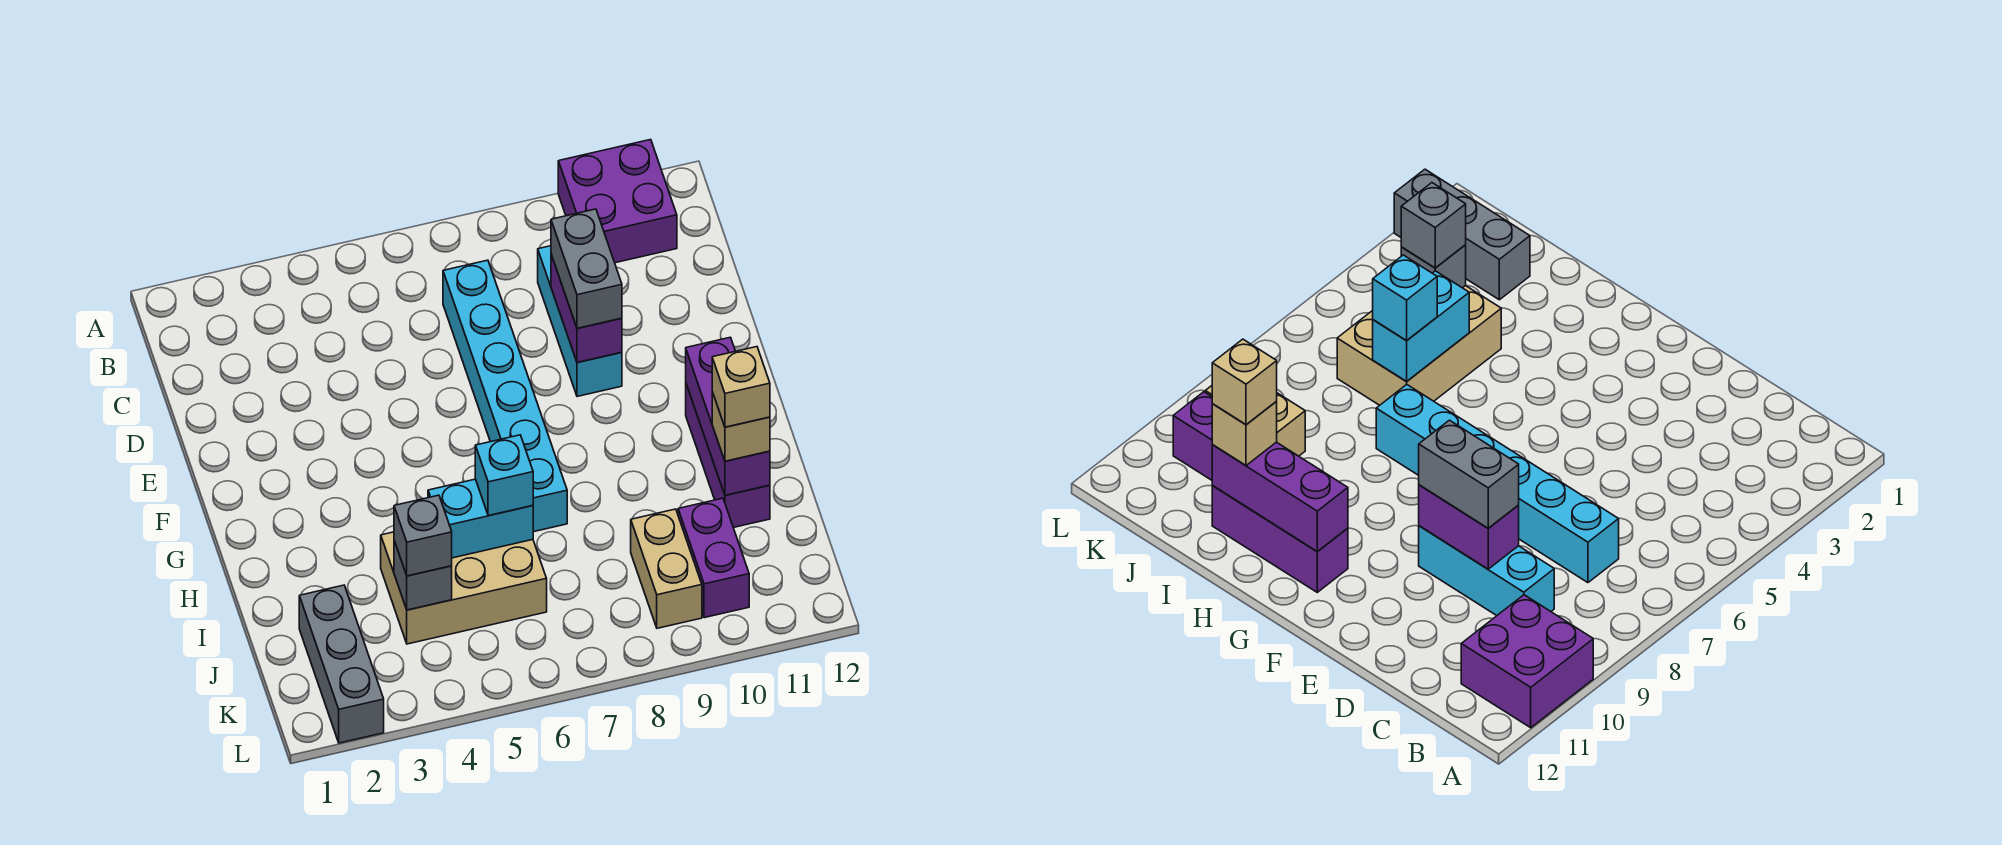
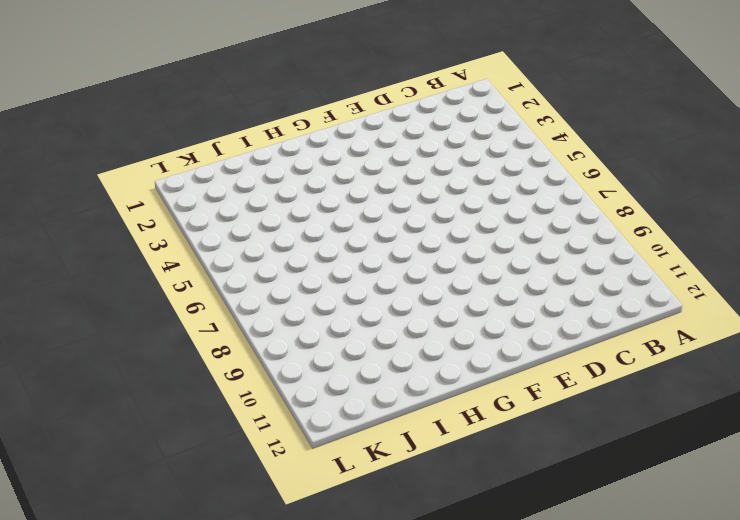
none -> purple brick A10:B11 level 1
none -> cyan brick C7:H7 level 1
none -> cyan brick C9:E9 level 1

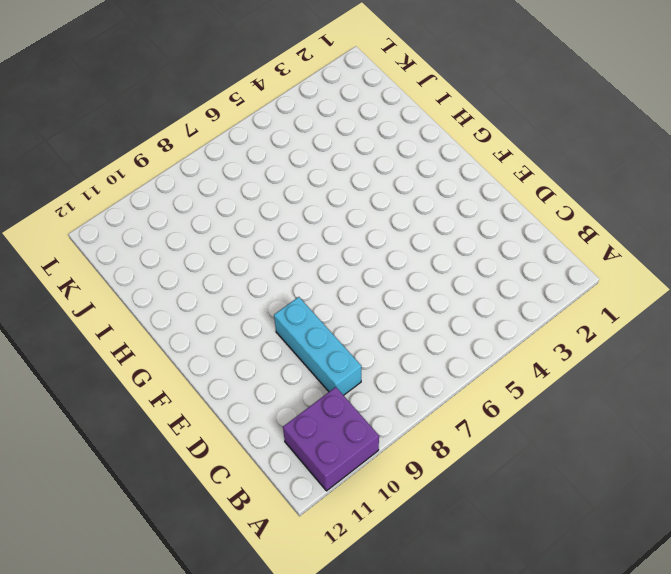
none -> cyan brick C7:H7 level 1
none -> purple brick G11:I11 level 1
none -> tan brick I4:J6 level 1

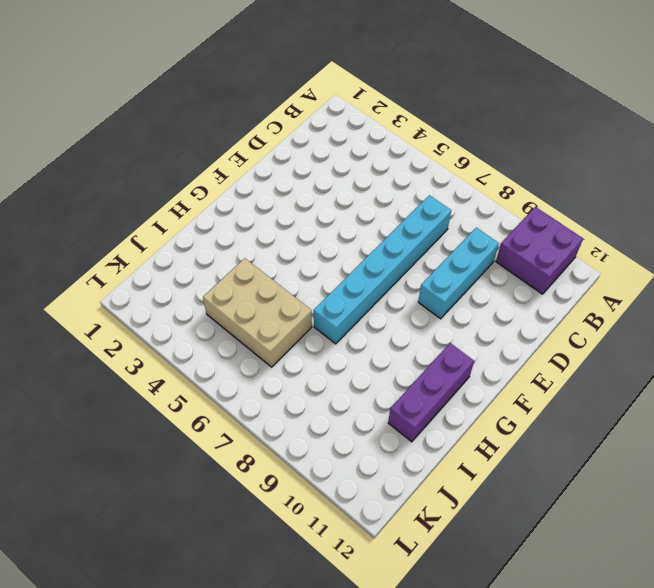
none -> grey brick J2:L2 level 1
none -> tan brick J9:K9 level 1
none -> purple brick J10:K10 level 1

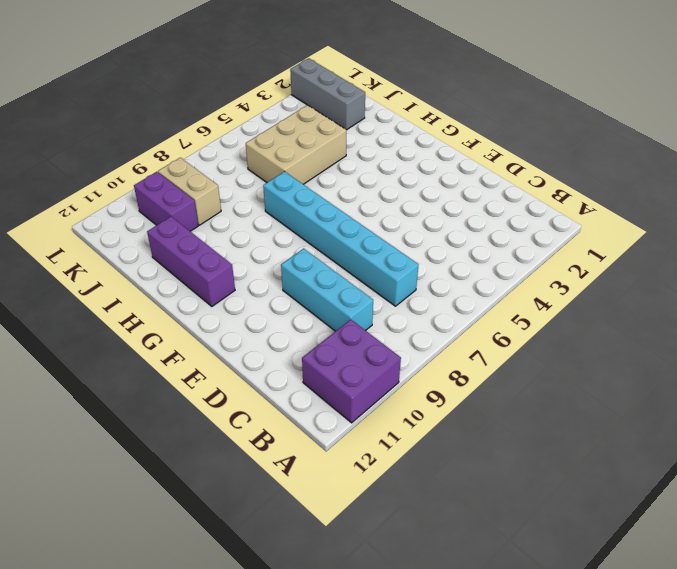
none -> purple brick D9:E9 level 2
none -> purple brick G11:I11 level 2
none -> cyan brick I5:I6 level 2

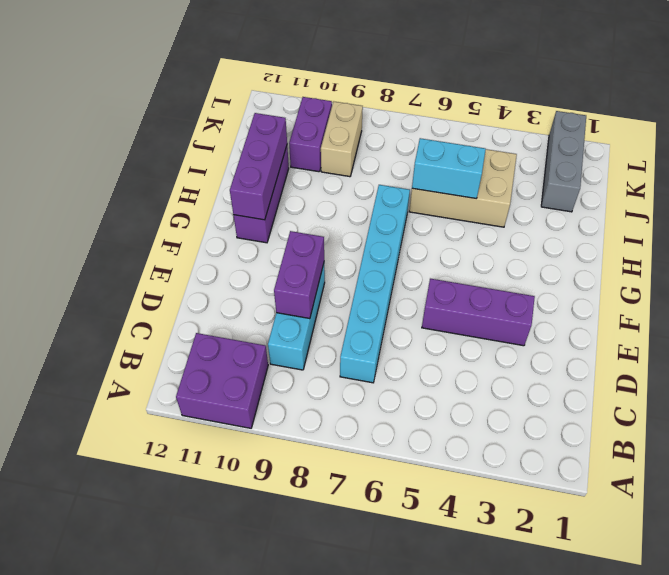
purple brick E3:E5 level 1 -> none
none -> grey brick J4 level 2
none -> grey brick D9:E9 level 3
none -> cyan brick I6 level 3

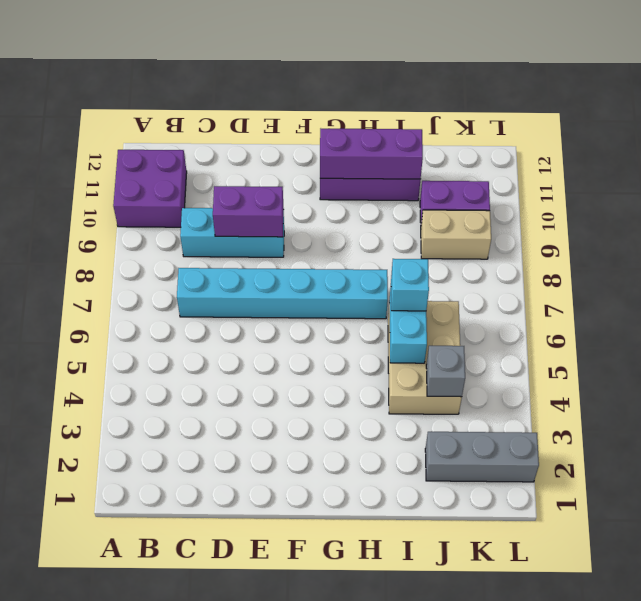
none -> grey brick D9:E9 level 3
none -> tan brick I11 level 3
none -> grey brick J4 level 3

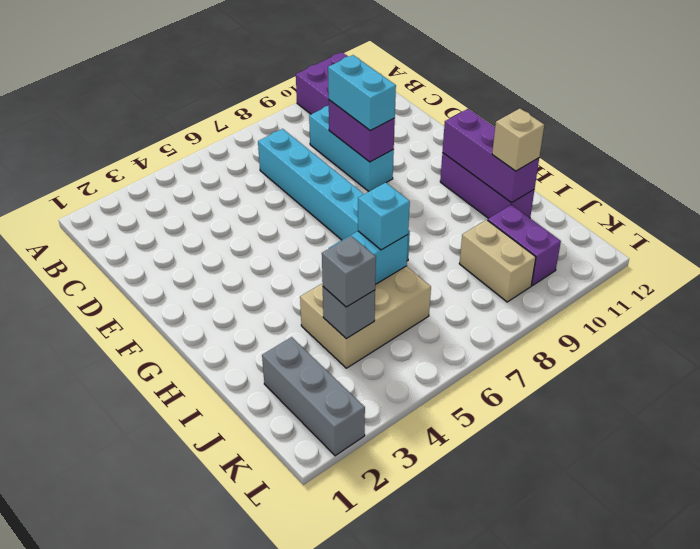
cyan brick D9:E9 level 3 -> grey brick D9:E9 level 3
none -> tan brick I11 level 4

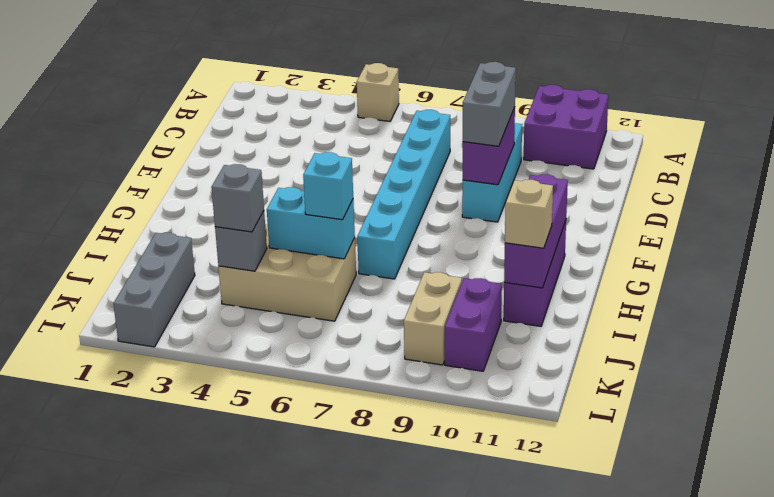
tan brick A5 level 1 -> tan brick I11 level 4

